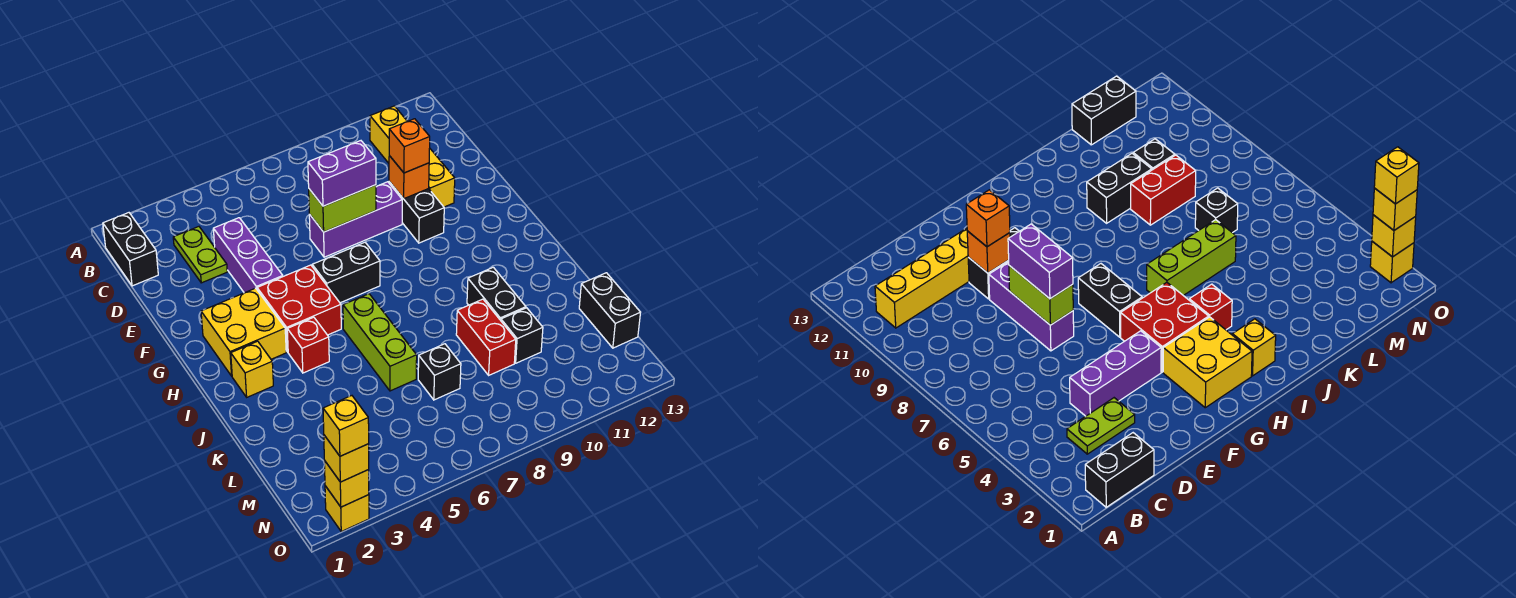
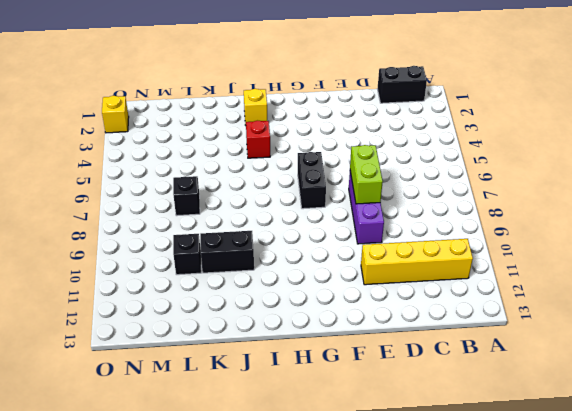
none -> lime plate C3:D3 level 1
none -> purple brick D4:F4 level 1
none -> black brick E10:F10 level 1

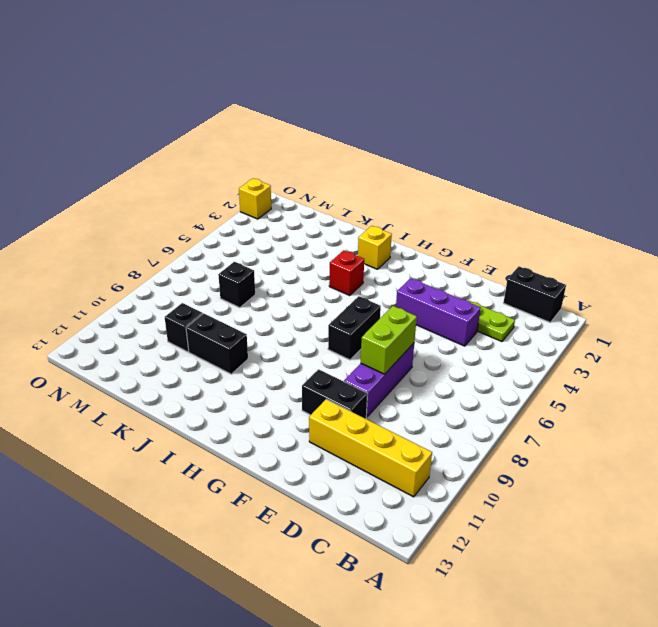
none -> yellow brick G2:H3 level 1
none -> red brick G4:H5 level 1
none -> lime brick I6:K6 level 1

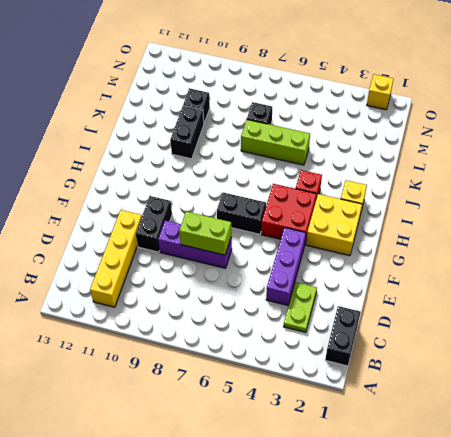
lime brick K5:K7 level 1 -> lime brick I6:K6 level 1
none -> red brick K9:L9 level 1
none -> black brick L13:M13 level 1
none -> orange brick E10 level 2

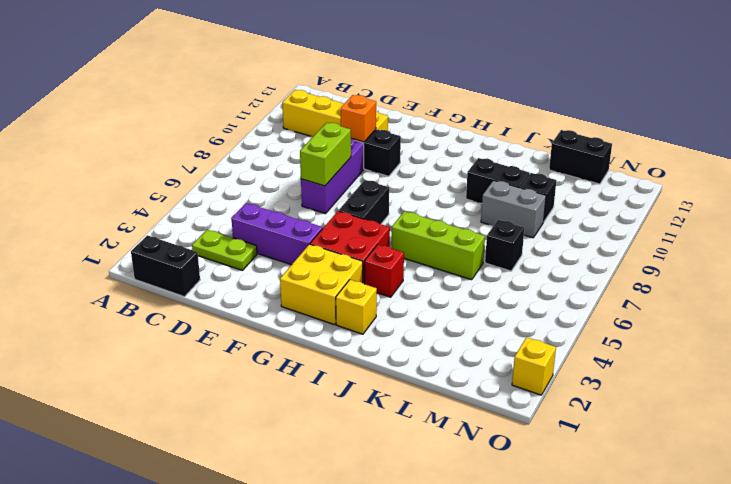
grey brick K9:L9 level 1 -> red brick K9:L9 level 1
none -> yellow brick O2 level 2
none -> purple brick E7:E8 level 3
none -> orange brick E10 level 3

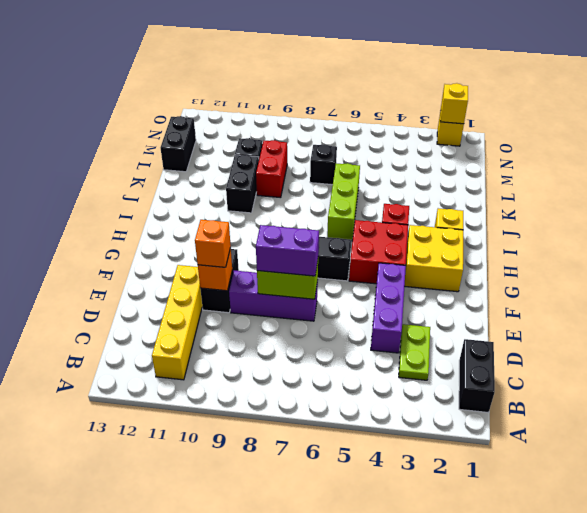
none -> yellow brick O2 level 3
none -> yellow brick O2 level 4

